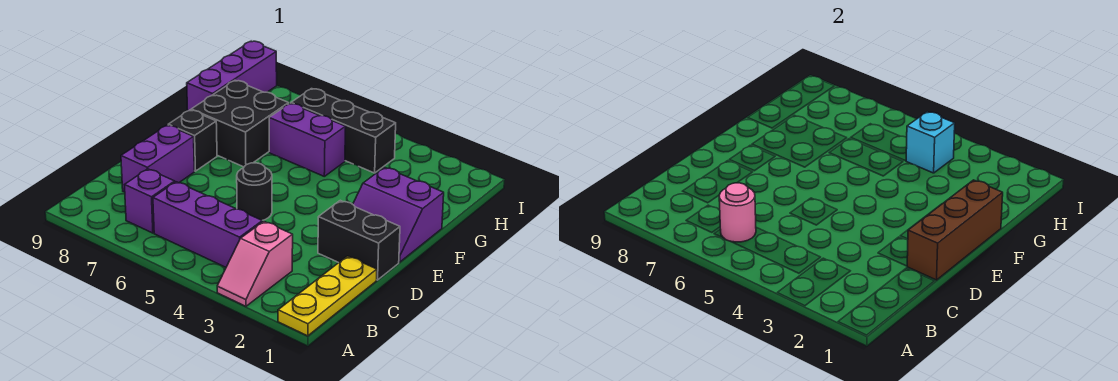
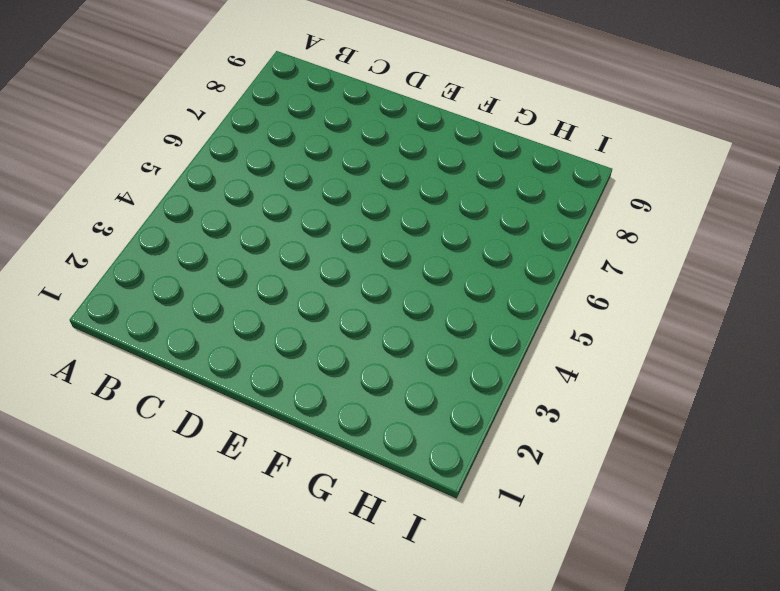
none -> yellow plate A1:C1 level 1
none -> pink slope A3:B3 level 1 top B
none -> purple brick B4:B6 level 1

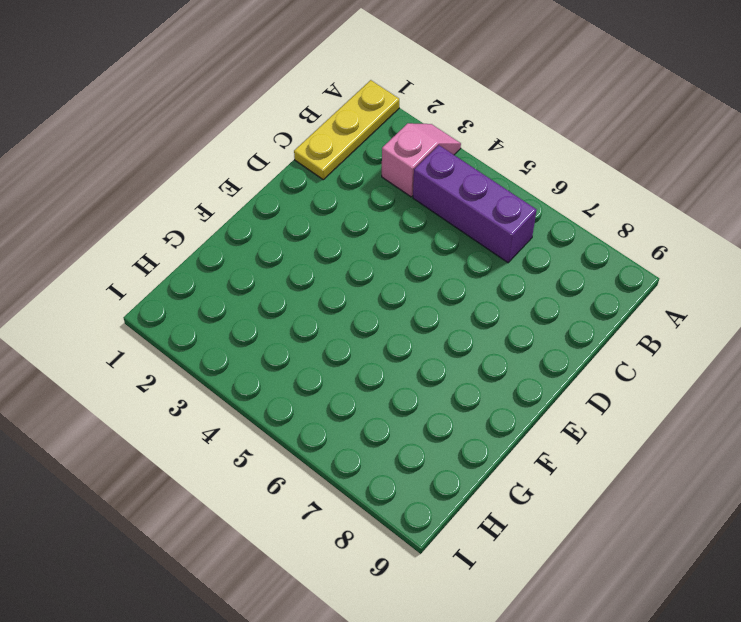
none -> purple brick B7 level 1
none -> purple brick C8:D8 level 1
none -> black brick D1:D2 level 1

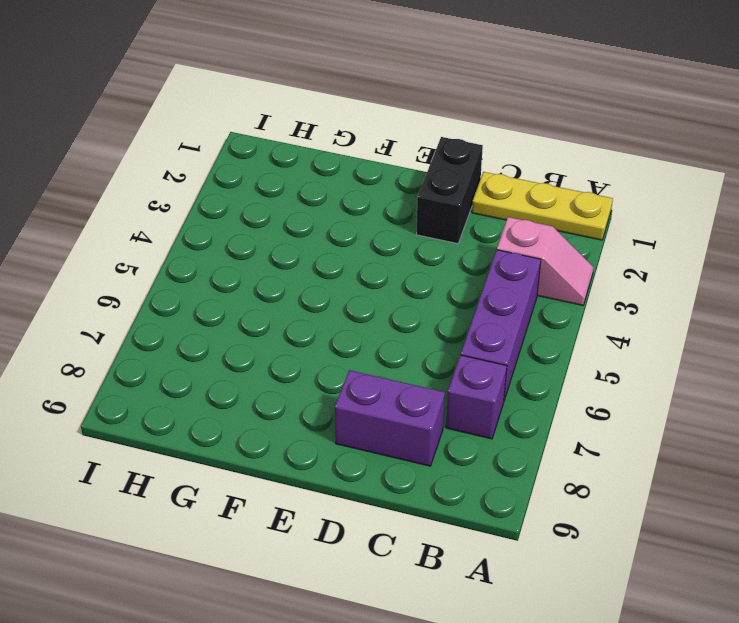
none -> black round brick D5 level 1
none -> purple slope E1:F2 level 1 top F
none -> black brick E8 level 1

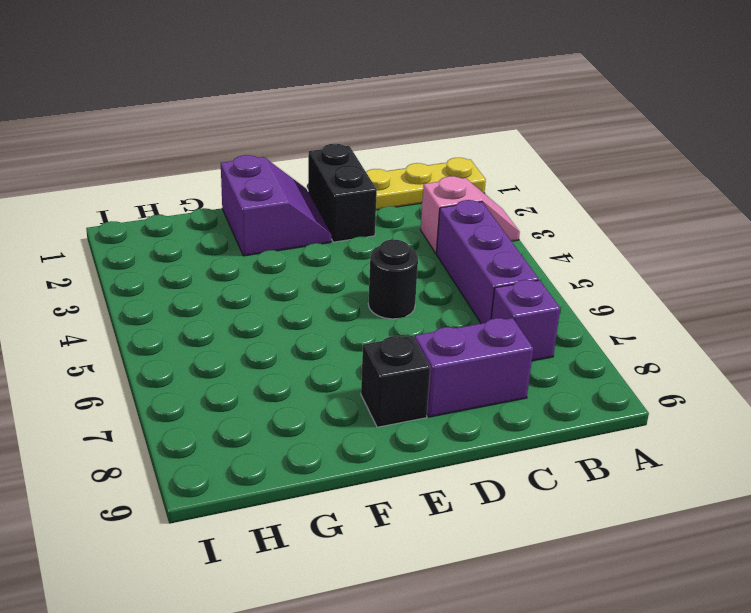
none -> black brick F7:G8 level 1
none -> purple brick G5:G6 level 1
none -> purple brick G9:I9 level 1

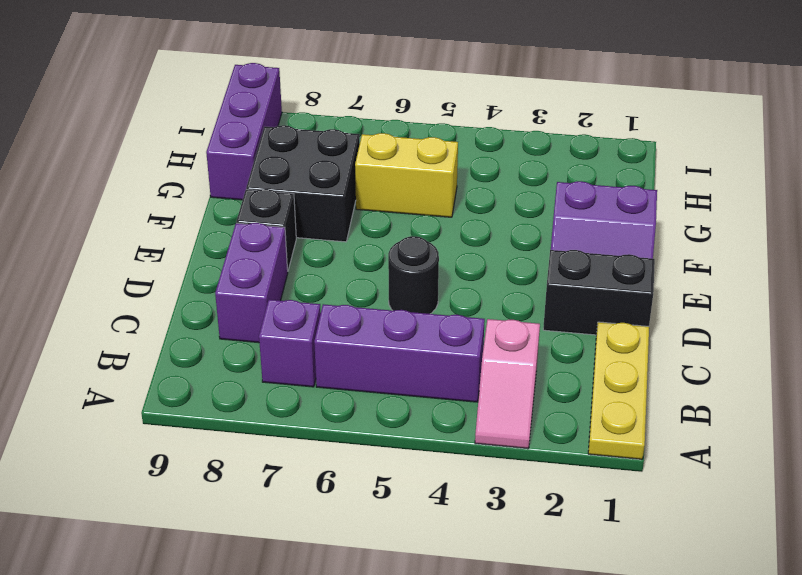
yellow brick G5:G6 level 1 -> purple brick G5:G6 level 1
none -> black brick H4:H6 level 1
none -> pink round brick B6 level 2
none -> brown brick D1:F1 level 2

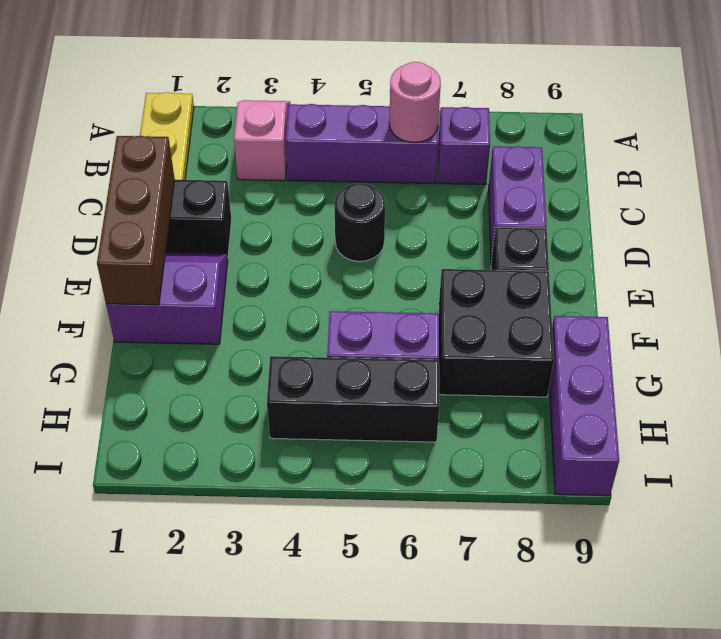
none -> cyan brick H4 level 2

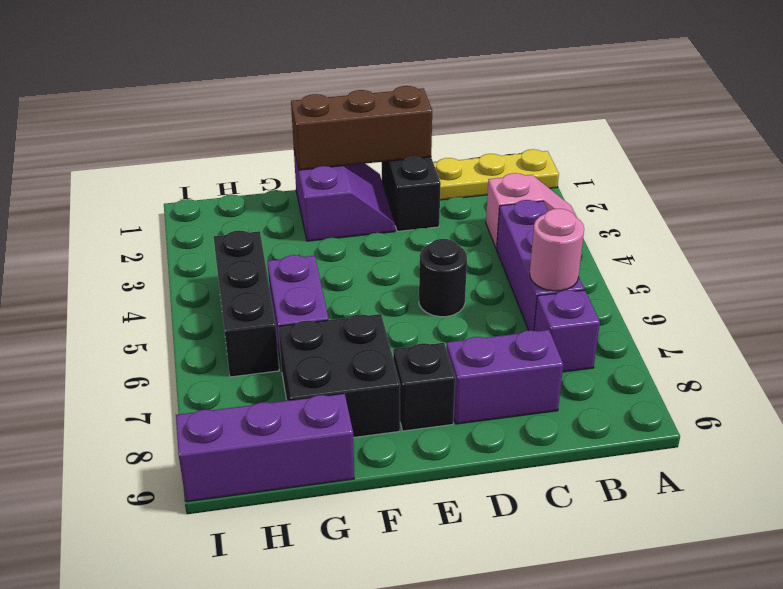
none -> cyan brick H4 level 2

